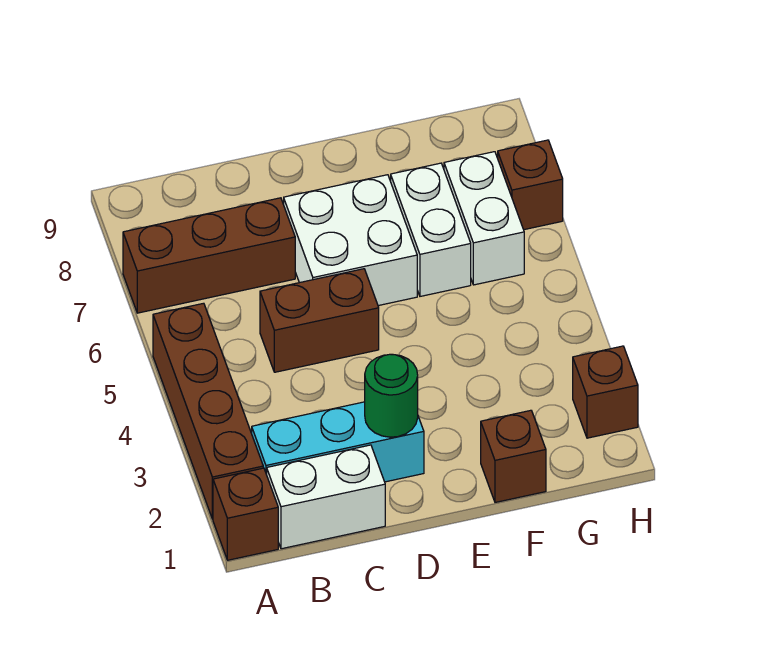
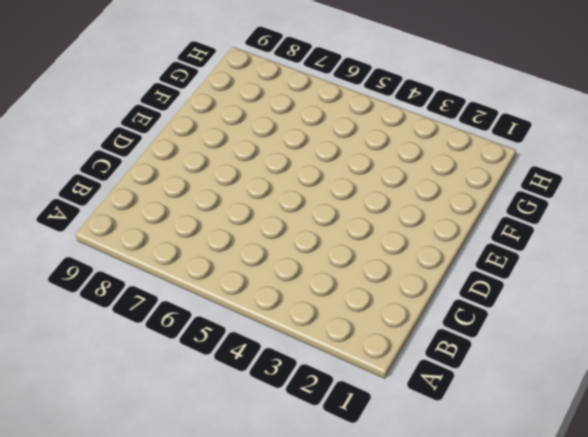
none -> brown brick A1 level 1
none -> brown brick A2:A5 level 1
none -> brown brick A7:C7 level 1

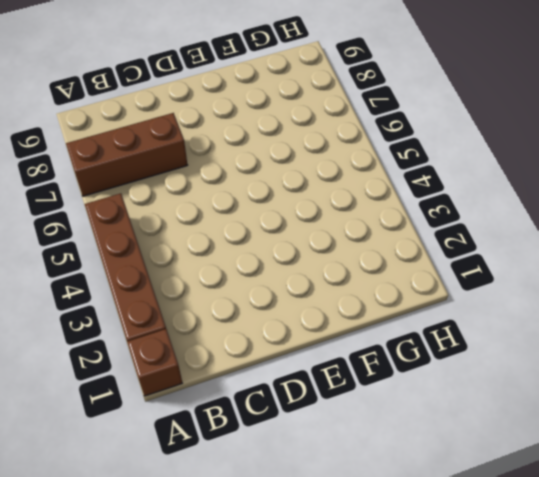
none -> white brick B1:C1 level 1
none -> cyan brick B2:D2 level 1
none -> brown brick C5:D5 level 1

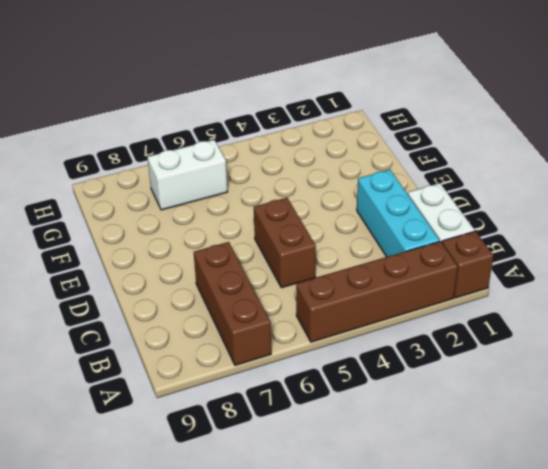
none -> white brick D6:E7 level 1
none -> brown brick F1 level 1
none -> white brick F6:F7 level 1

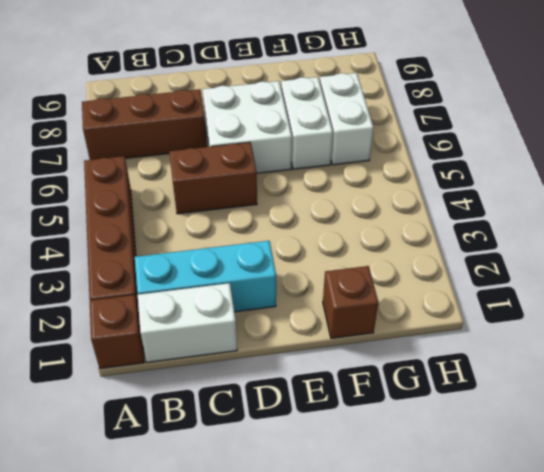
none -> brown brick H2 level 1
none -> brown brick H7 level 1
none -> green round brick D2 level 2

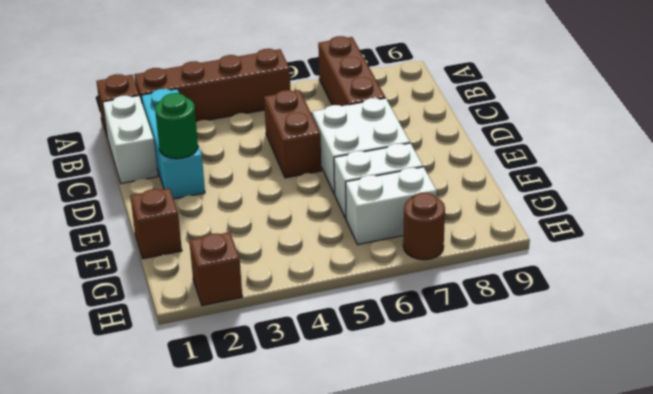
brown round brick H7 level 1 -> brown brick H7 level 1

